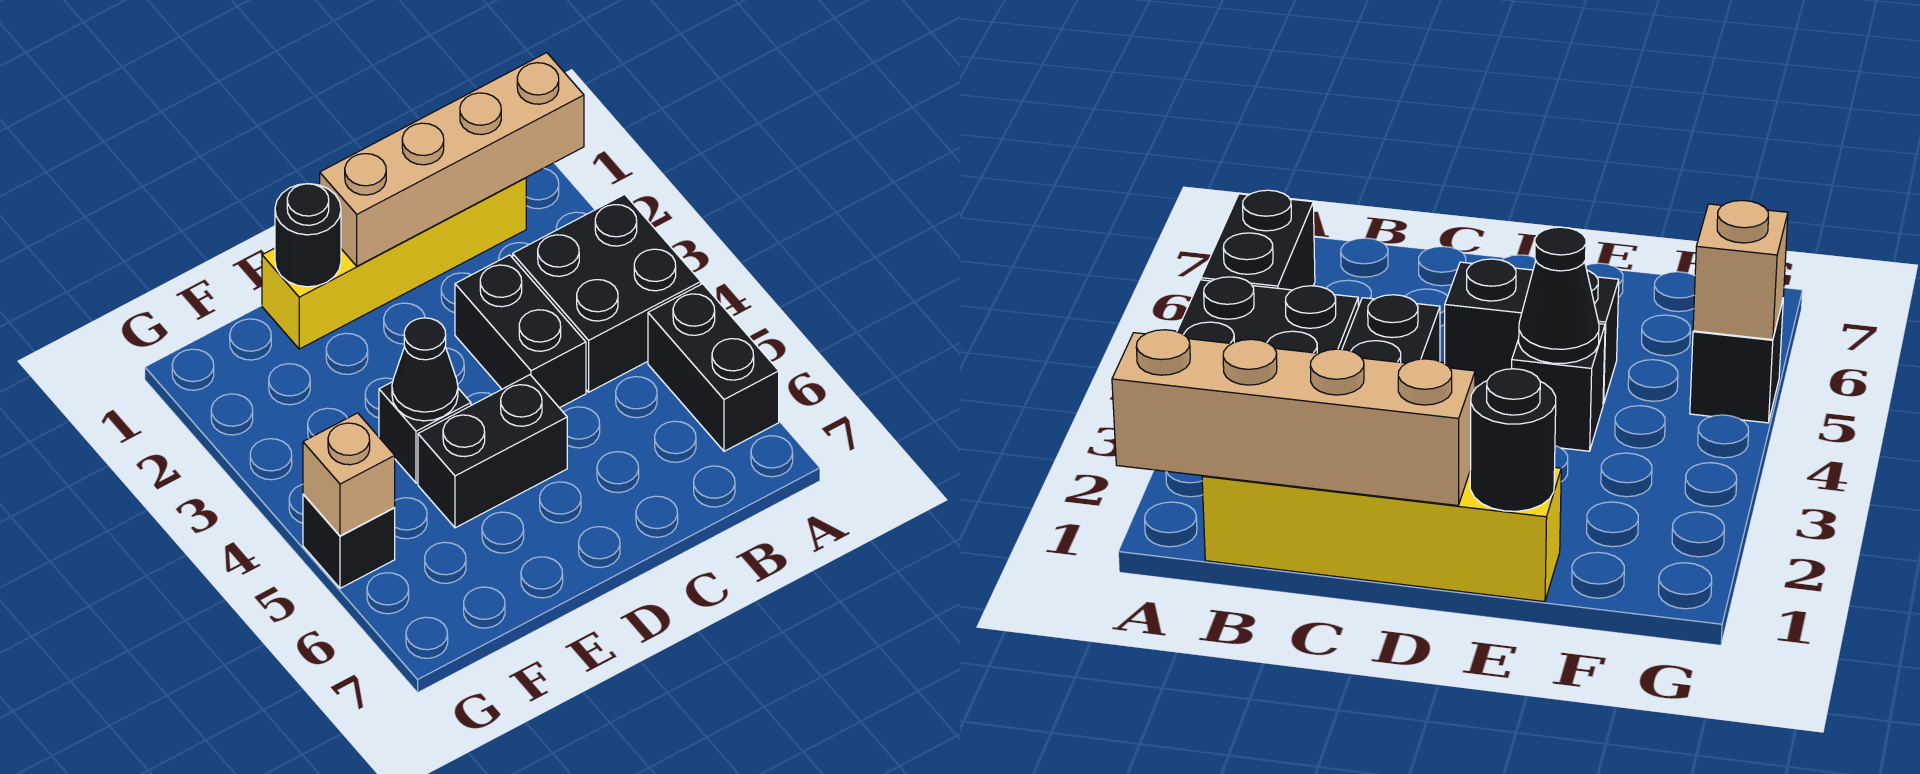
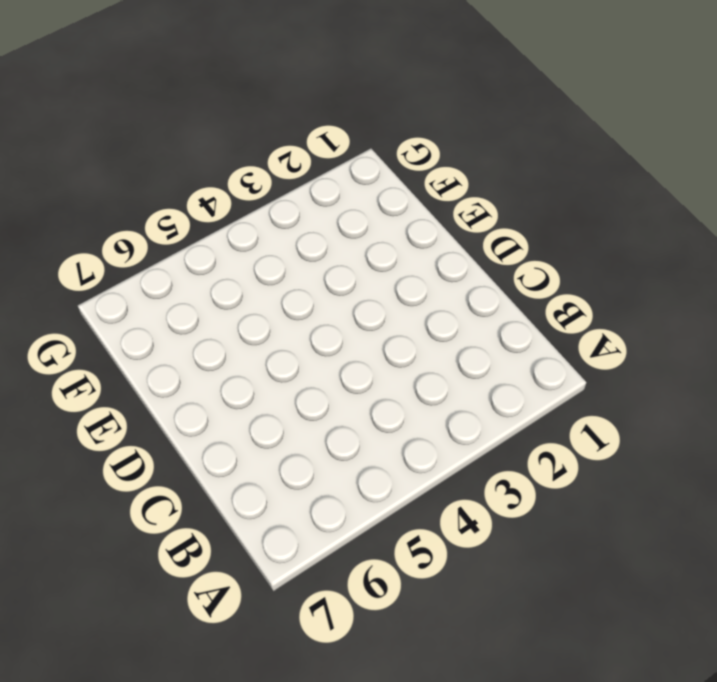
none -> black brick A3:B4 level 1
none -> black brick A5:A6 level 1

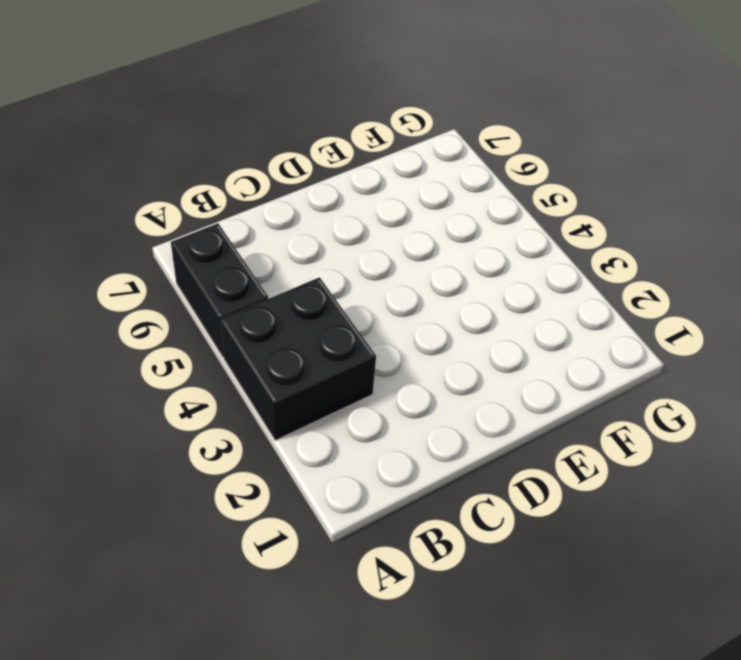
none -> yellow brick B1:E1 level 1
none -> black brick C3:C4 level 1

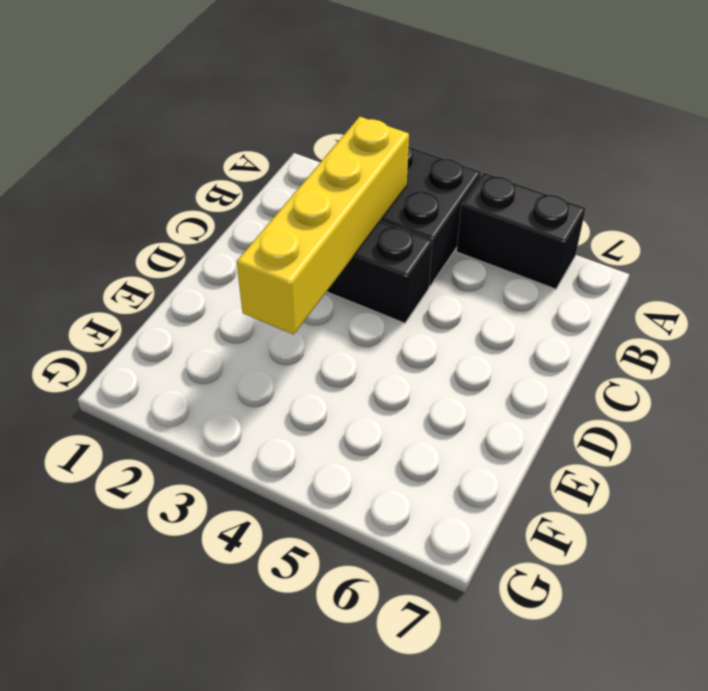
yellow brick B3:E3 level 2 -> yellow brick B1:E1 level 1
none -> black brick D5:E5 level 1
none -> black brick E4 level 1

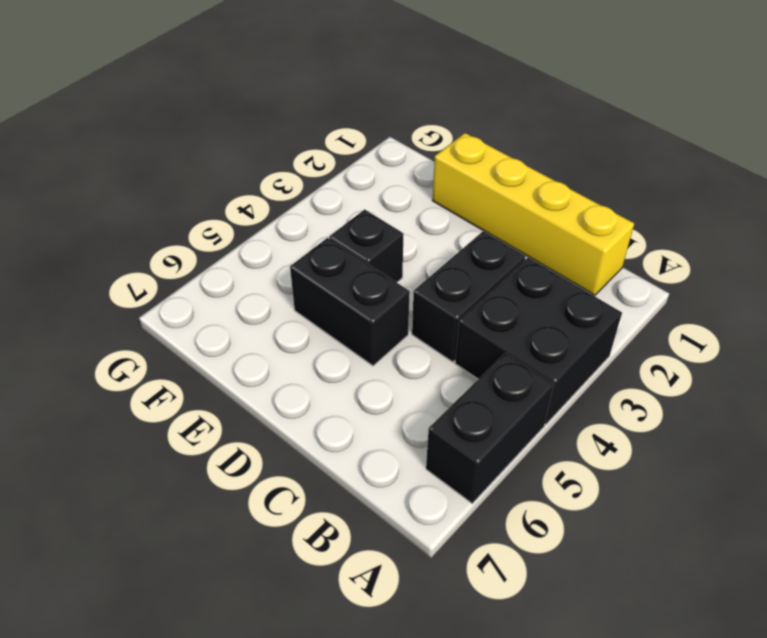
none -> black brick G5 level 1
none -> tan brick A1:D1 level 2

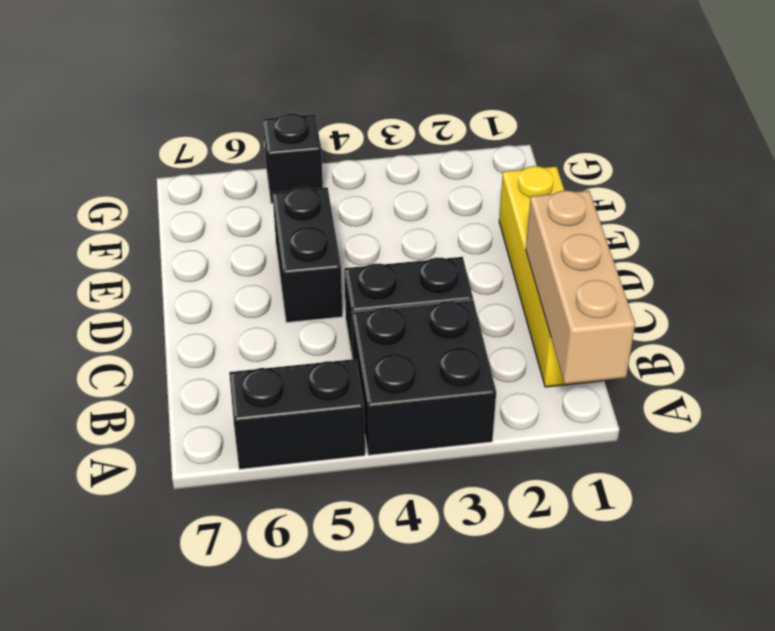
tan brick A1:C1 level 2 -> tan brick A1:D1 level 2
none -> black brick E4 level 1
none -> black round brick E1 level 2

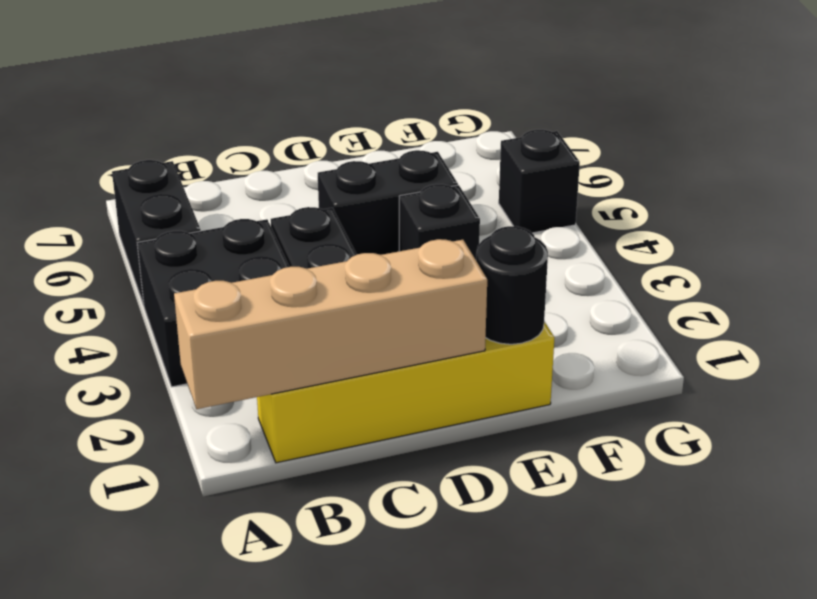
none -> black cone E4 level 2
none -> tan brick G5 level 2

